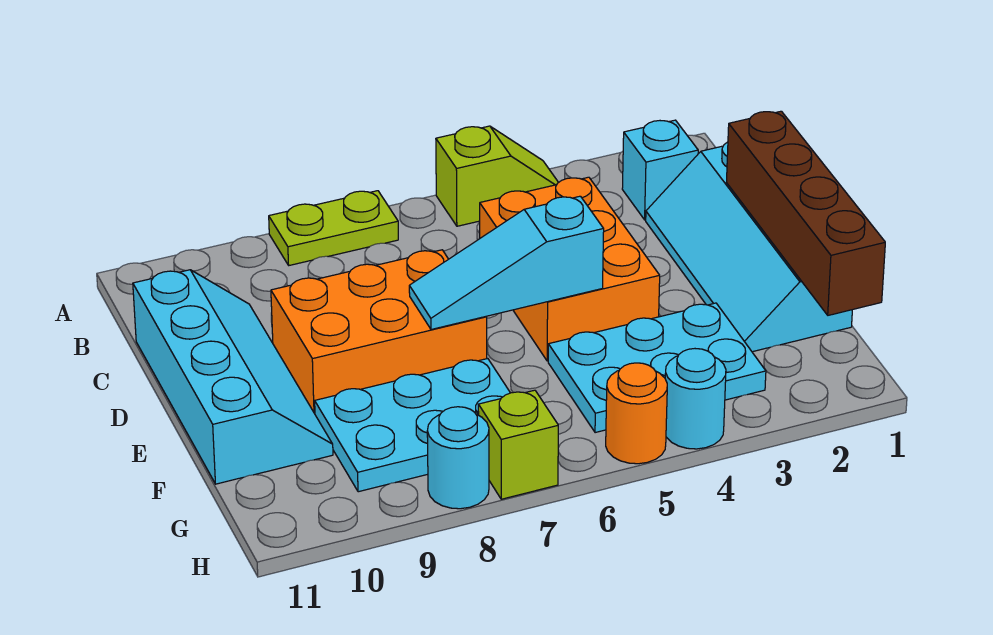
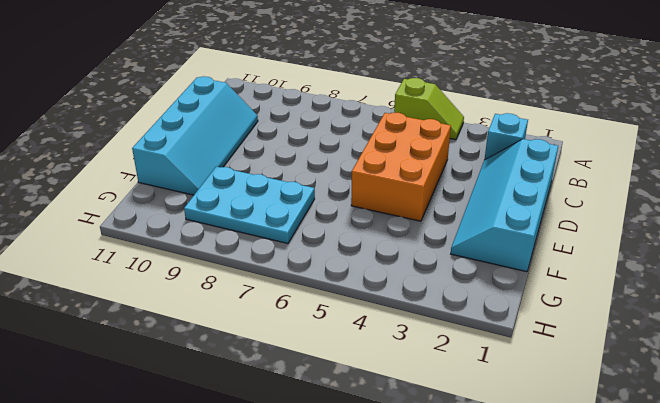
none -> lime plate A7:A8 level 1
none -> orange brick D7:E9 level 1
none -> cyan plate F3:G5 level 1

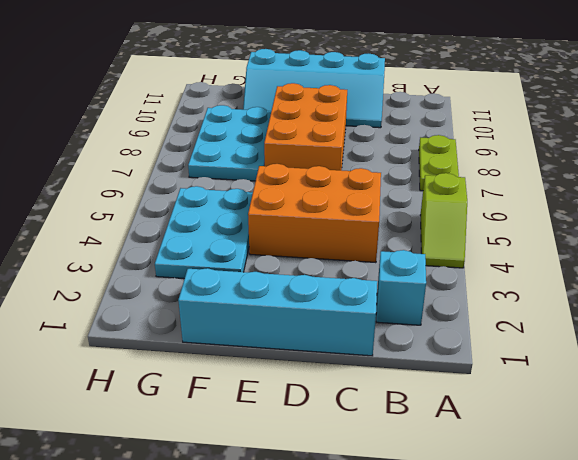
none -> cyan round brick H4 level 1
none -> orange round brick H5 level 1
none -> lime brick H7 level 1

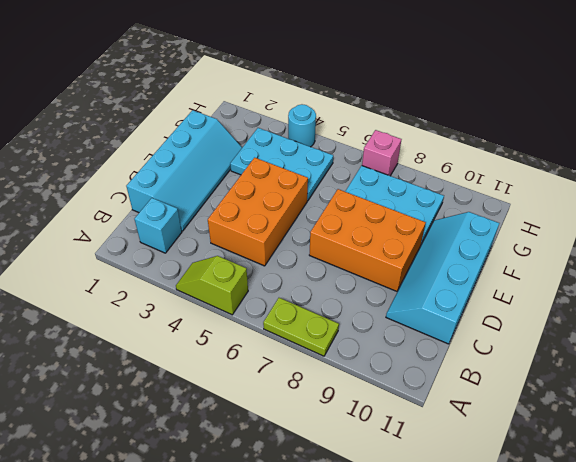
pink brick H7 level 1 -> lime brick H7 level 1
none -> orange round brick H5 level 1
none -> cyan round brick H8 level 1
none -> brown brick D1:G1 level 2

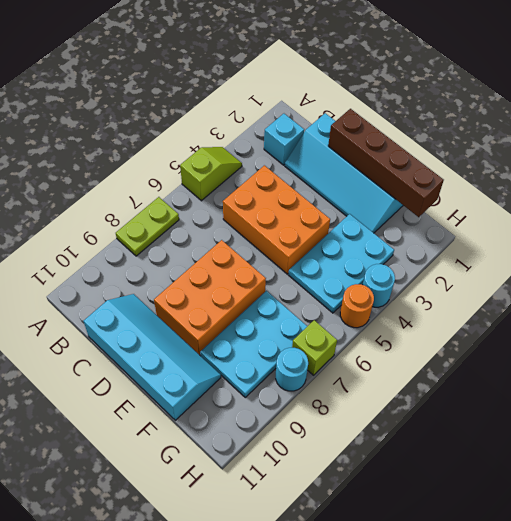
none -> cyan slope E5:E7 level 2 top 5

